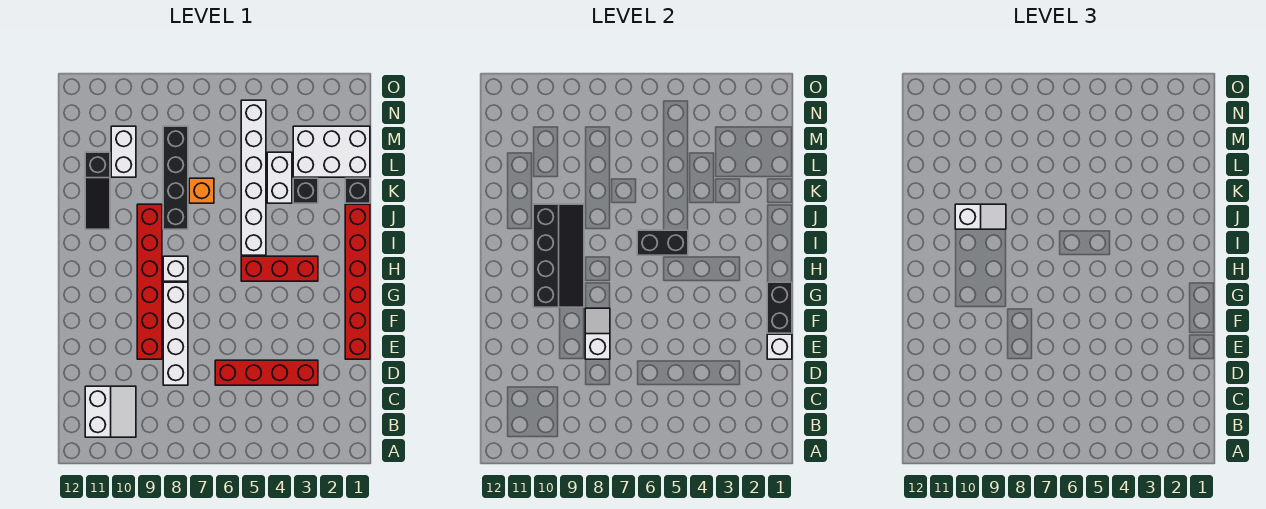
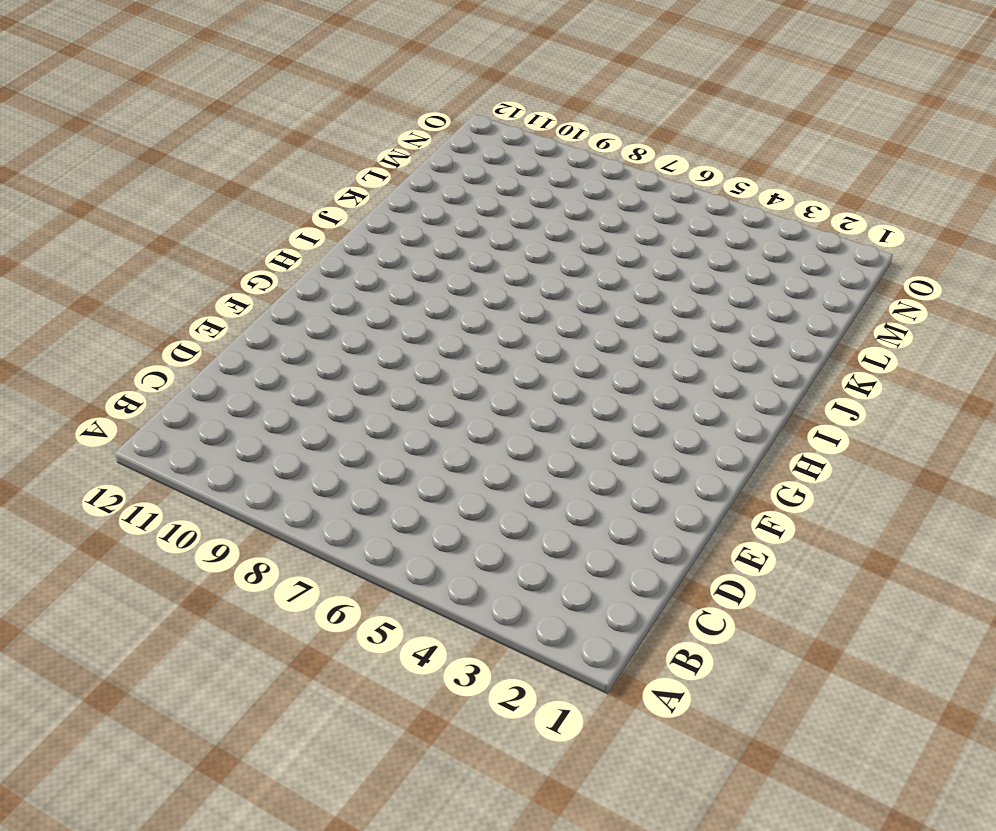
none -> white slope B10:C11 level 1 top 11
none -> red brick D3:D6 level 1
none -> white brick D8:G8 level 1

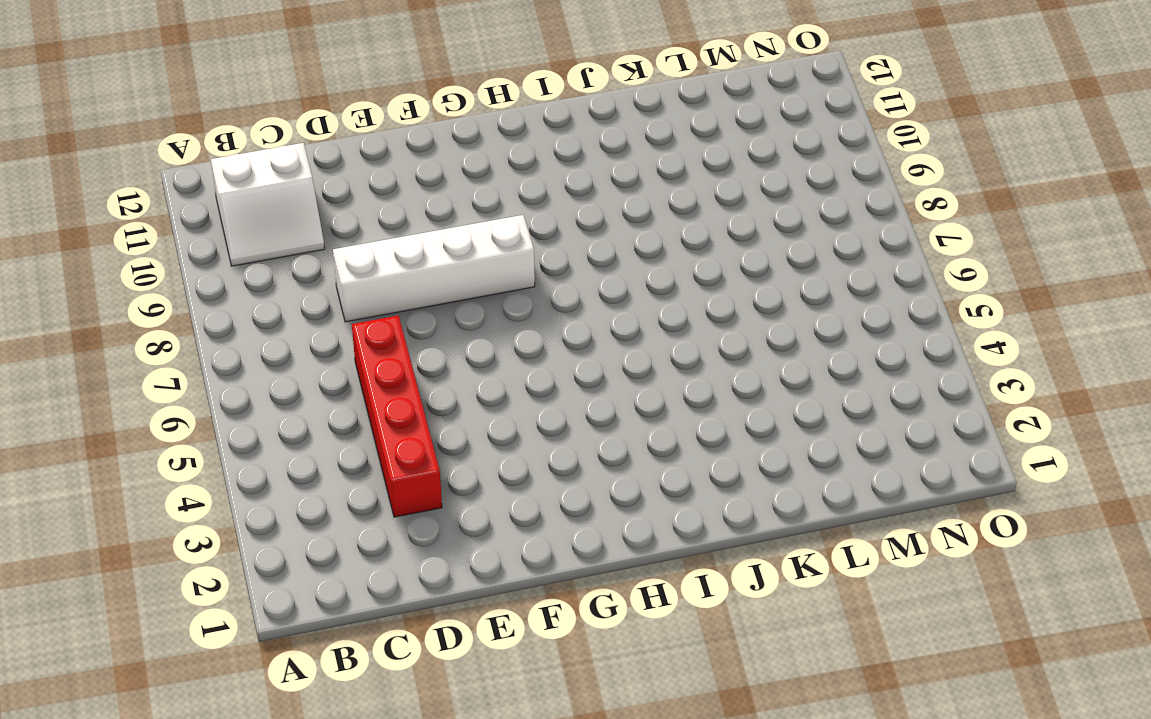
none -> red brick E1:J1 level 1
none -> red brick E9:J9 level 1
none -> red brick H3:H5 level 1

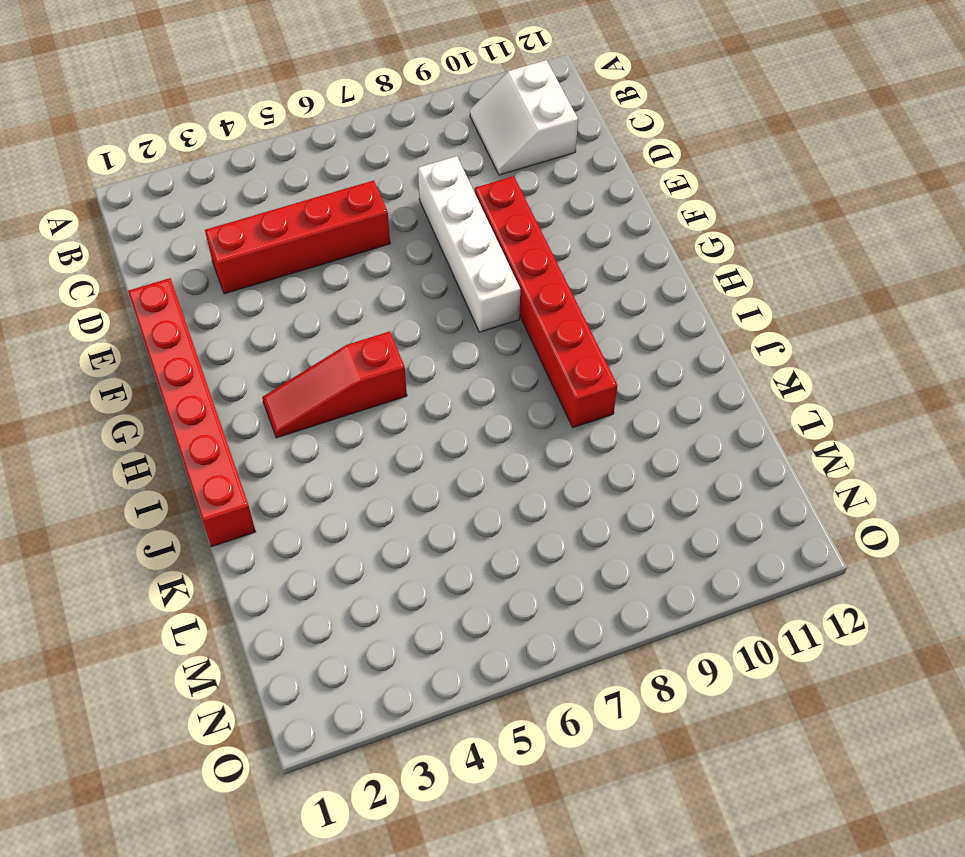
red slope H3:H5 level 1 top 5 -> red brick H3:H5 level 1
none -> white brick H8 level 1
none -> white brick I5:N5 level 1
none -> black brick J8:M8 level 1

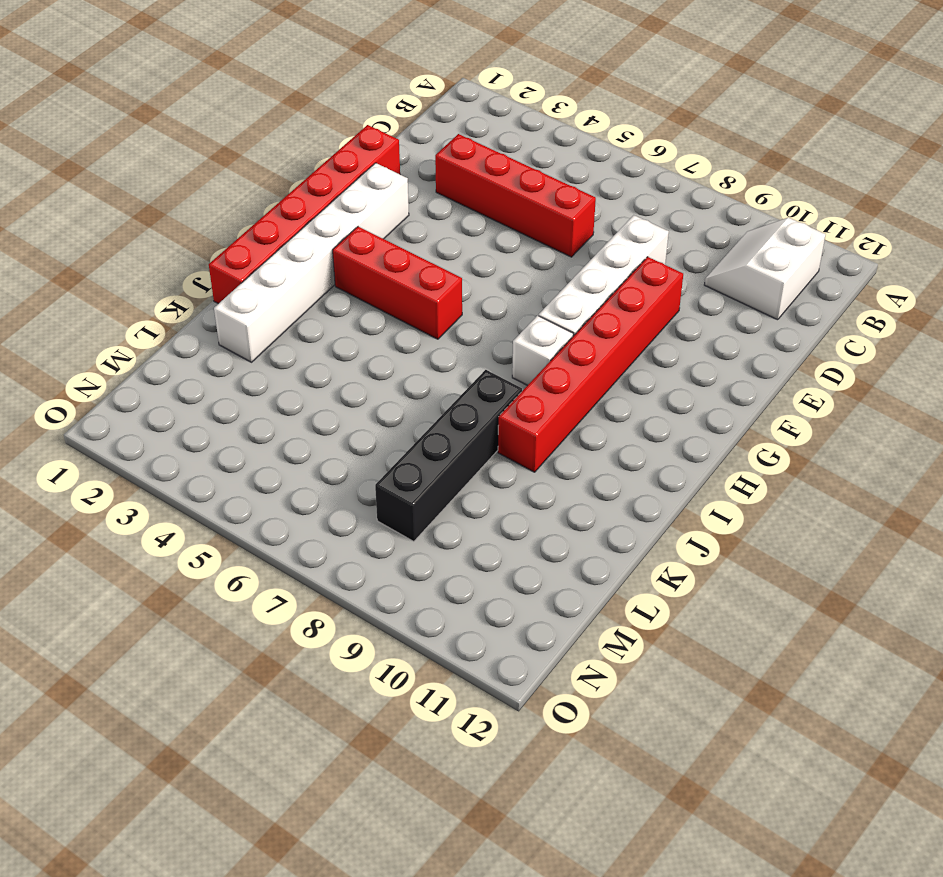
white brick F2:K2 level 1 -> white brick I5:N5 level 1
none -> black slope J11:L11 level 1 top L
none -> black brick K1 level 1
none -> black brick K3 level 1

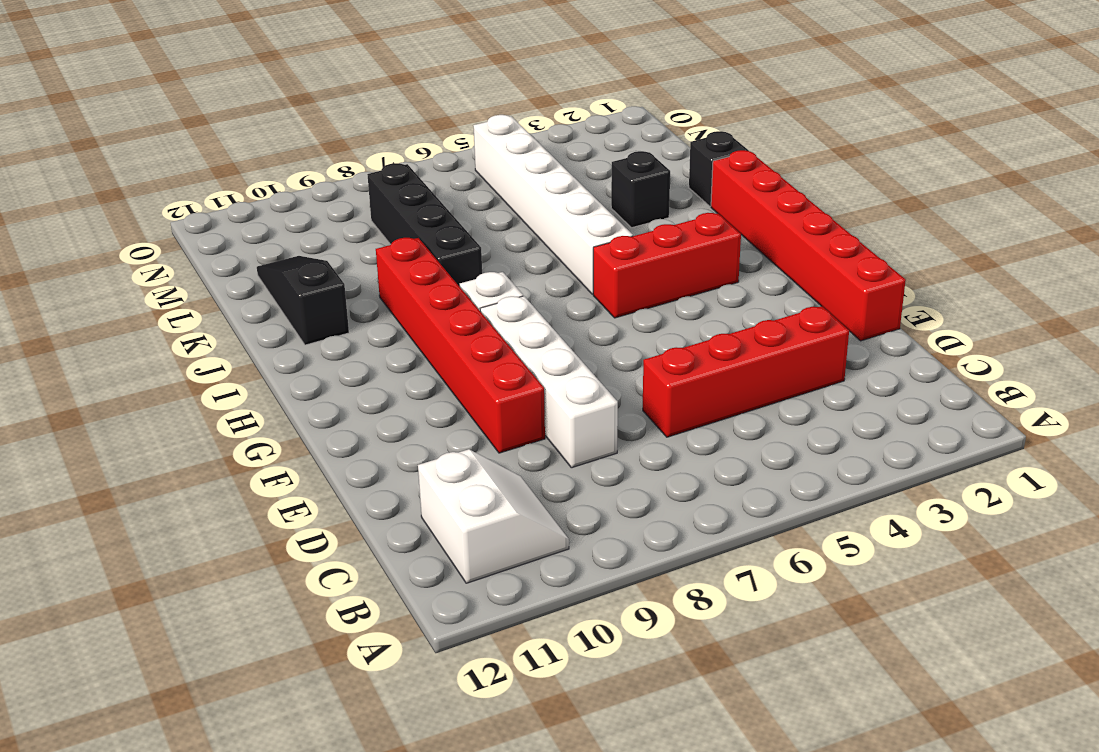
black slope J11:L11 level 1 top J -> black slope J11:L11 level 1 top L
none -> white brick K4:L4 level 1
none -> orange brick K7 level 1
none -> white brick L1:M3 level 1

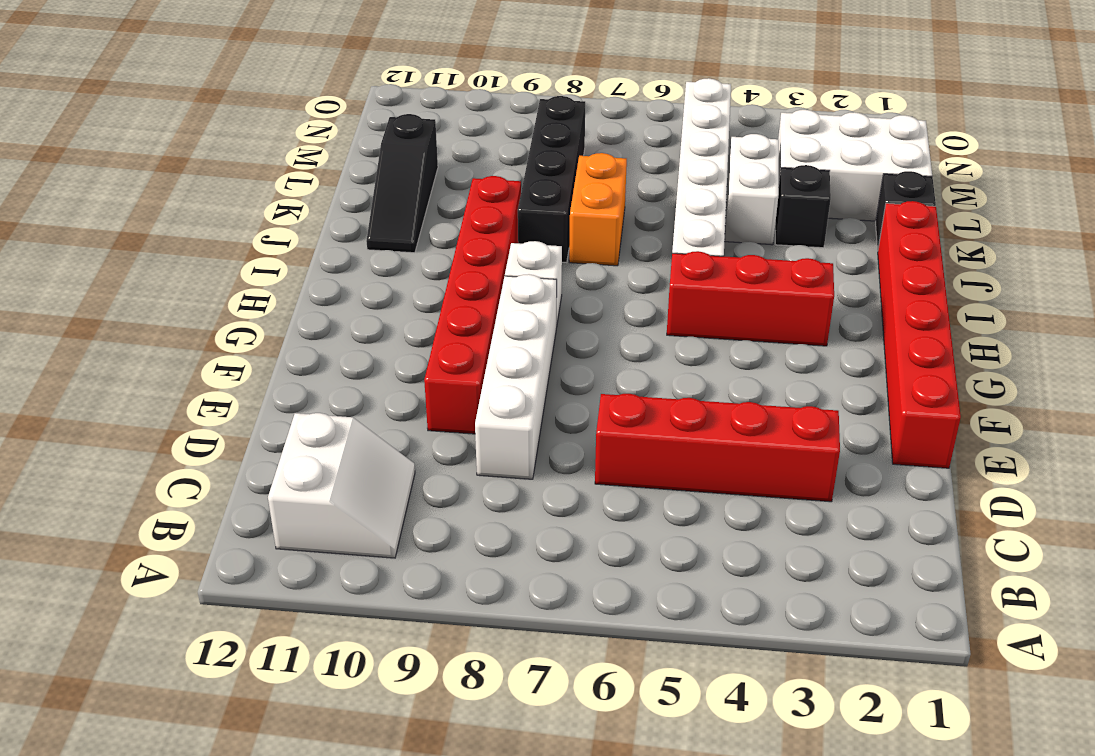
orange brick J7:K7 level 1 -> orange brick K7 level 1
none -> white brick L10:M10 level 1
none -> white brick E1 level 2
none -> white slope E8:F8 level 2 top E

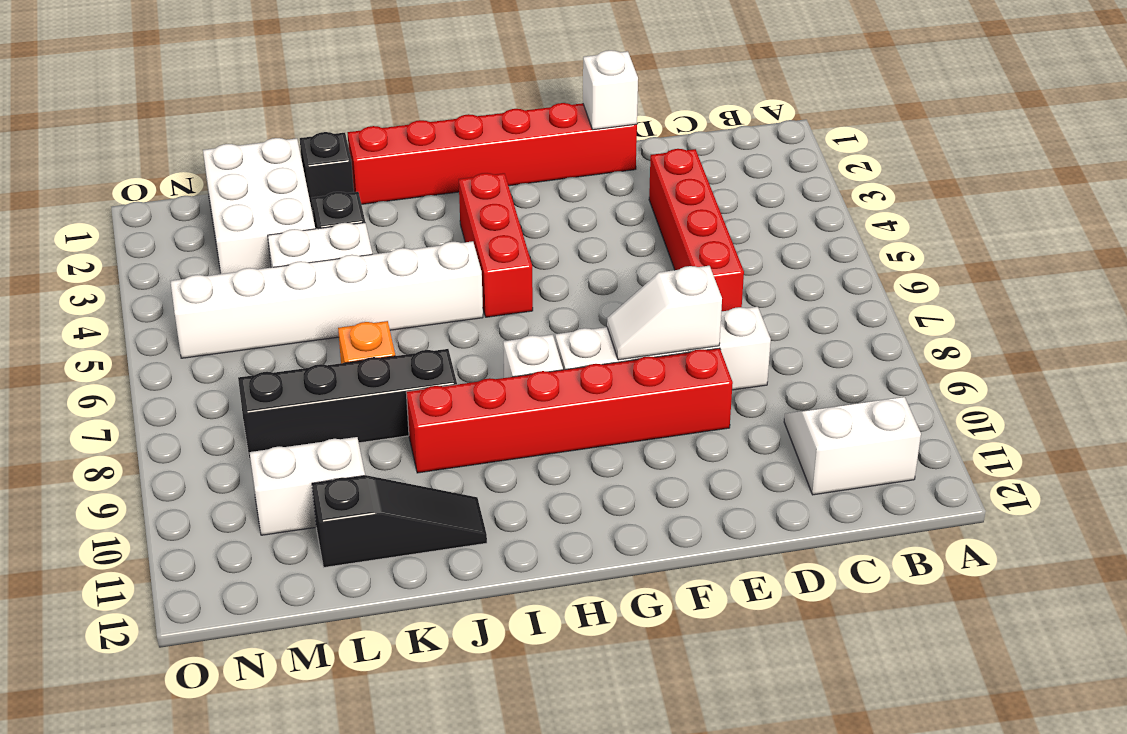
none -> black brick F1:G1 level 2
none -> black slope G9:J10 level 2 top 10
none -> black brick I5:I6 level 2

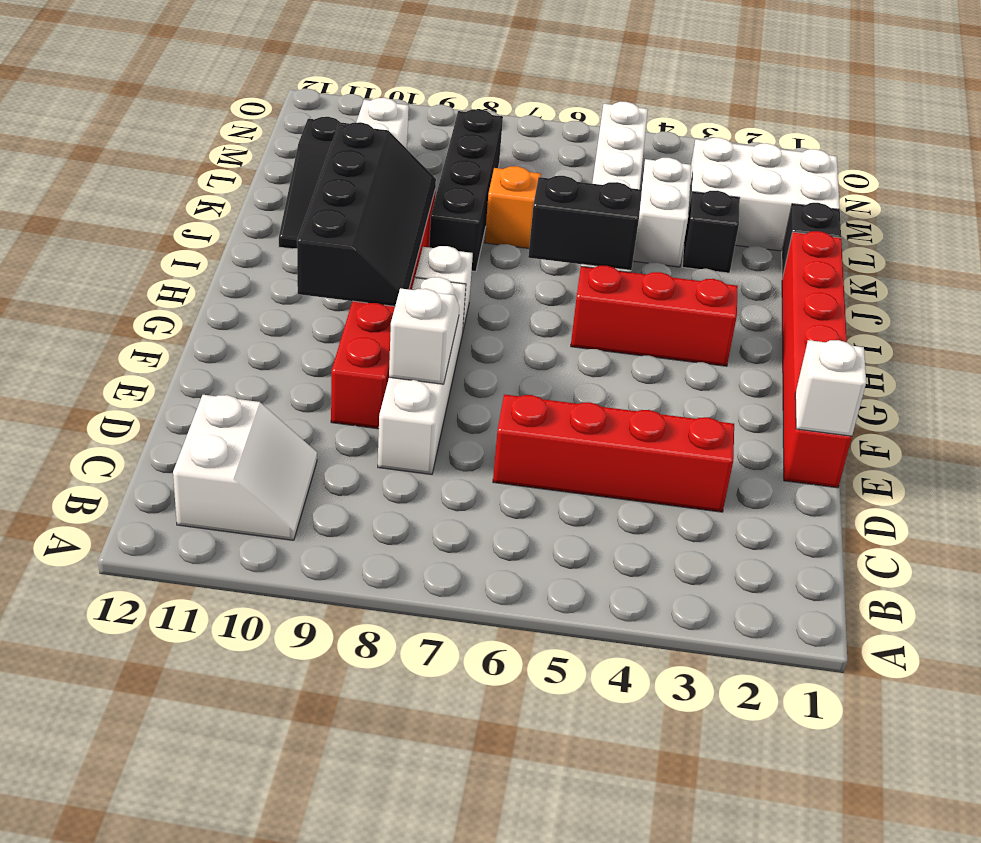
none -> black brick F1:G1 level 2
none -> white slope J9:J10 level 3 top 10

